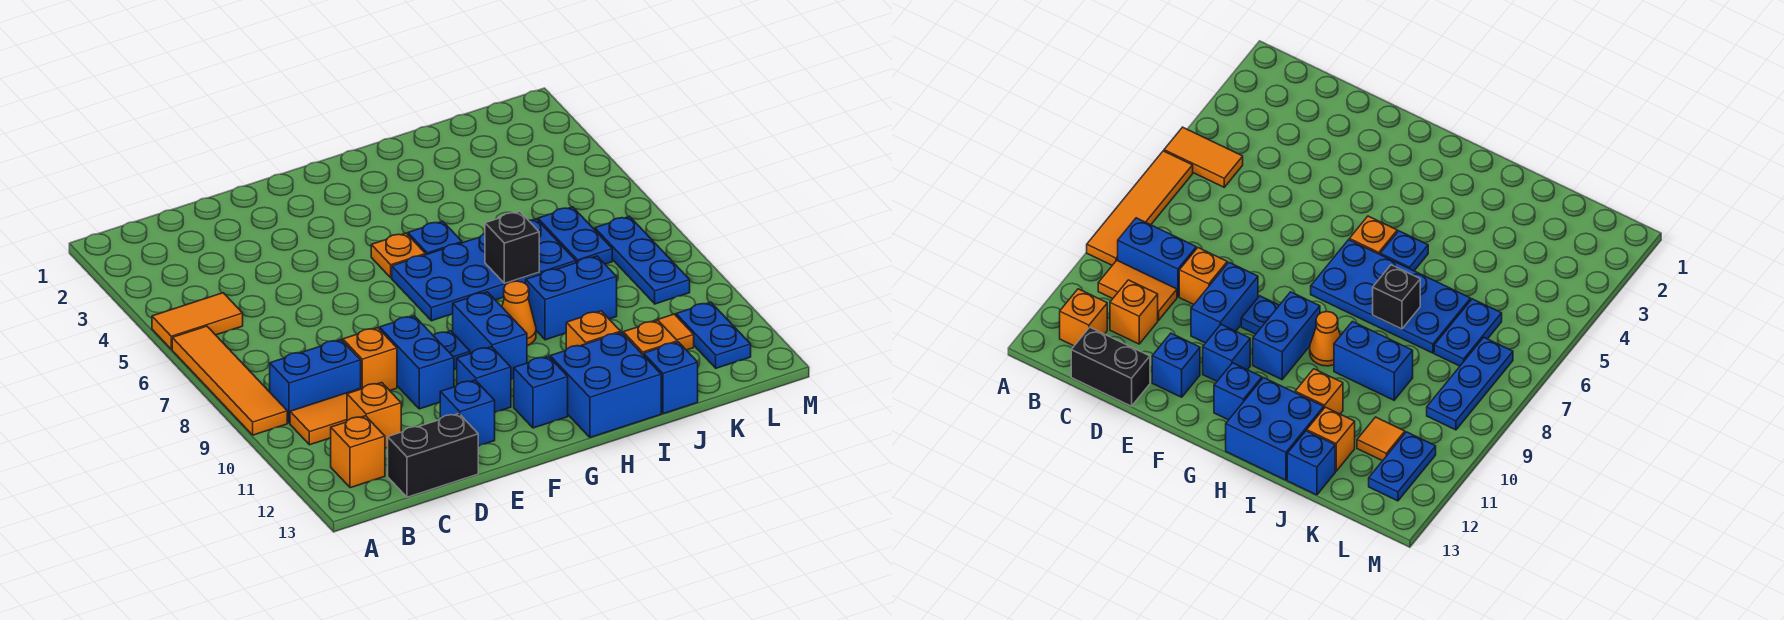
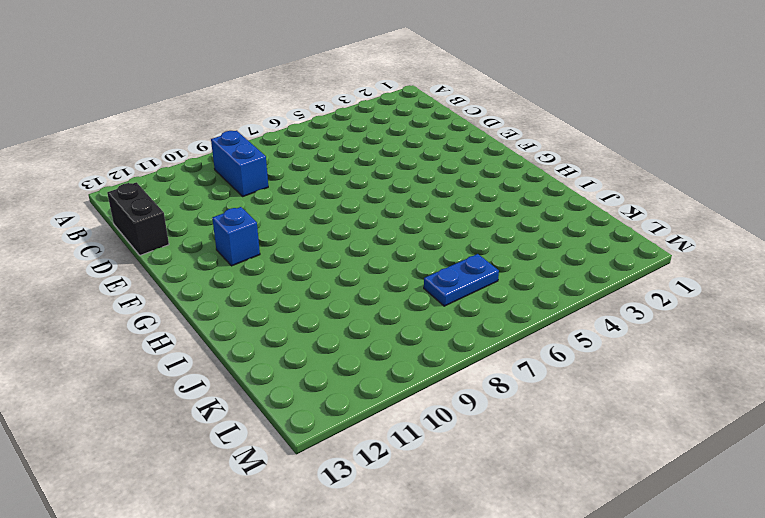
none -> orange tile A5:B5 level 1
none -> orange tile A6:A9 level 1
none -> orange tile B10:C10 level 1

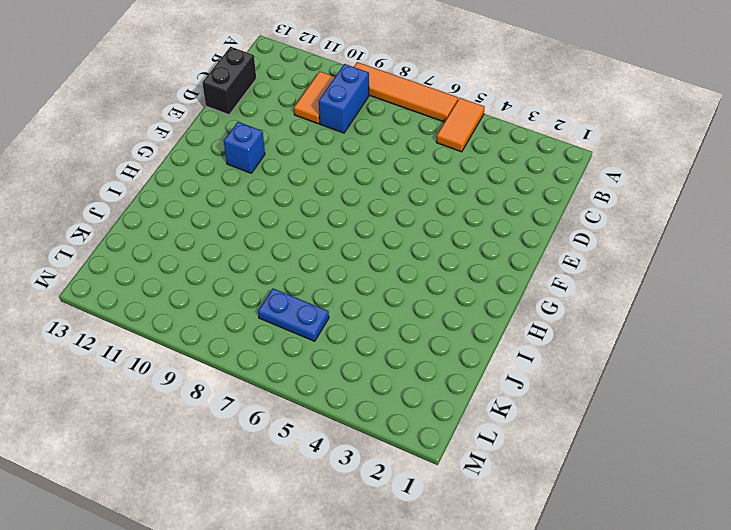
none -> orange brick B12 level 1
none -> orange brick C11 level 1
none -> orange brick D9 level 1

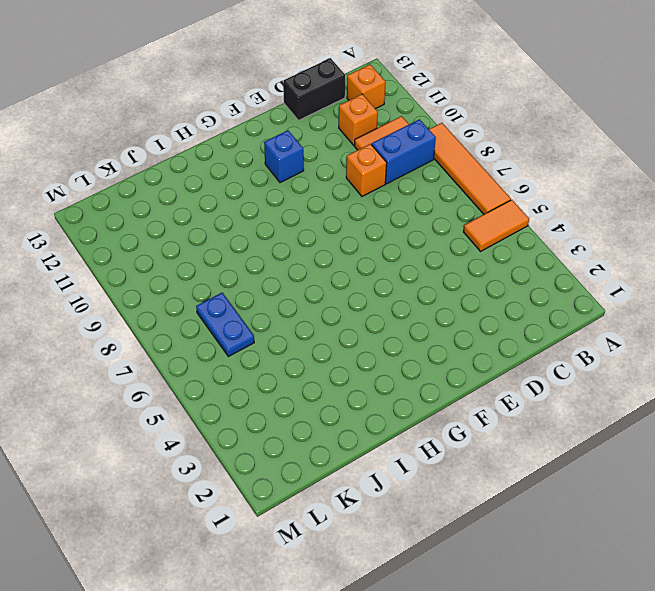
none -> blue brick E9:E10 level 1
none -> blue brick E12 level 1
none -> blue plate F9 level 1

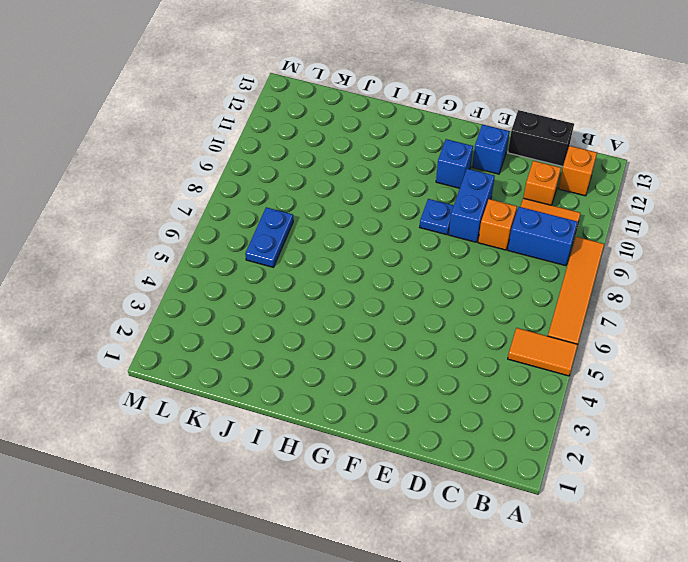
none -> orange plate G5 level 1
none -> blue plate G6:J7 level 1
none -> blue brick G9:G10 level 1

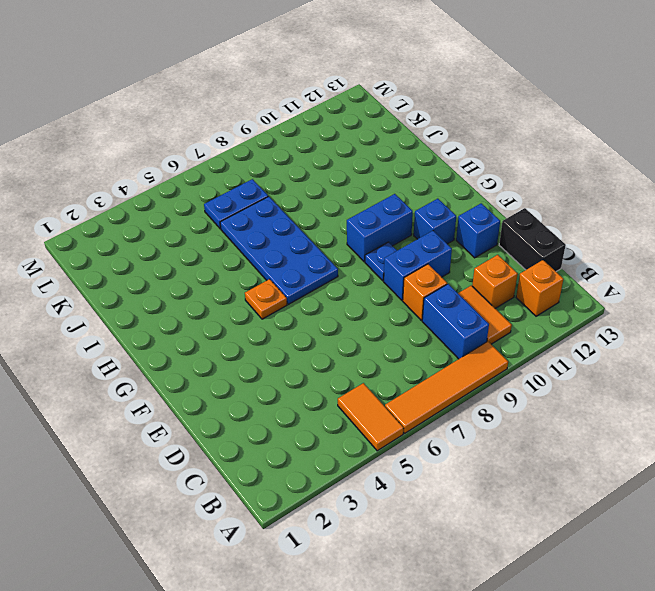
none -> blue brick G12 level 1
none -> blue plate H5 level 1
none -> orange cone H9 level 1

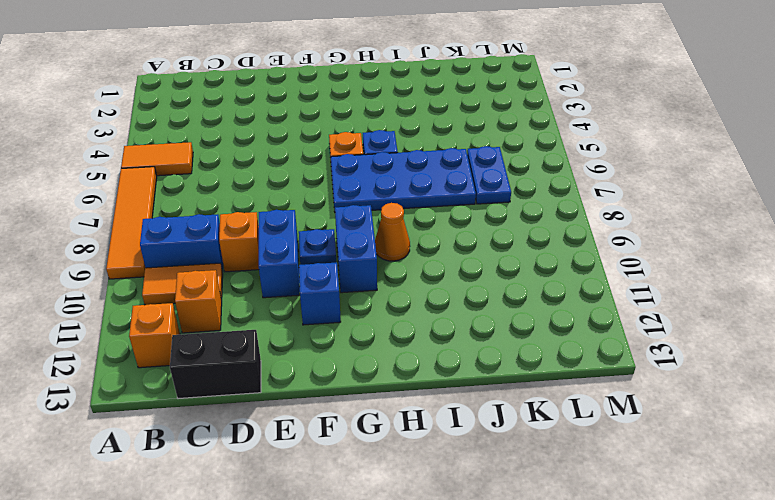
none -> blue brick E12 level 1
none -> blue brick G12 level 1
none -> blue brick H12:I13 level 1

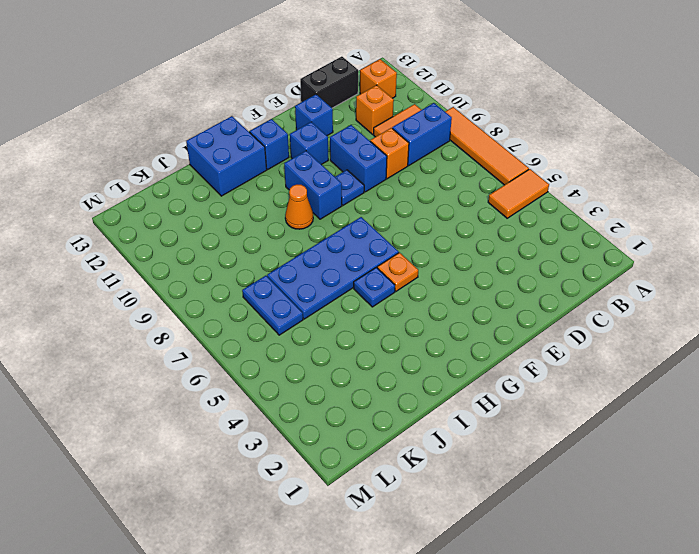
none -> blue brick I9:J9 level 1
none -> orange brick I11 level 1
none -> orange brick J12 level 1

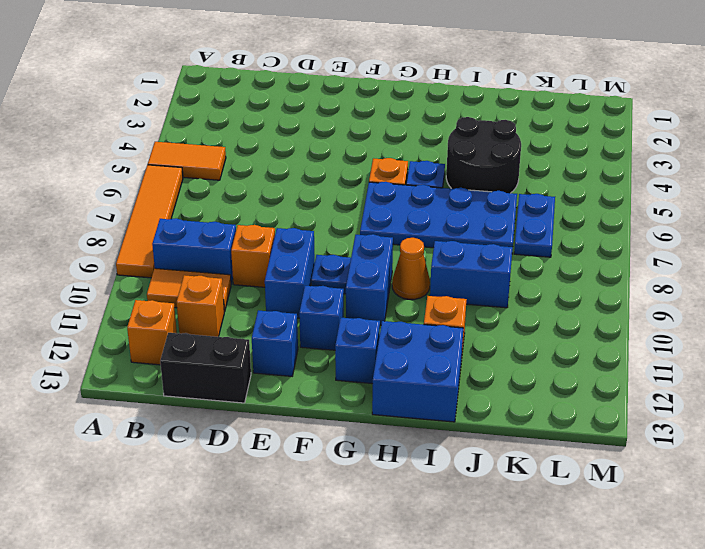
black round brick I4:J5 level 1 -> none
none -> orange brick J12 level 1
none -> blue brick J13 level 1
none -> orange tile K11 level 1

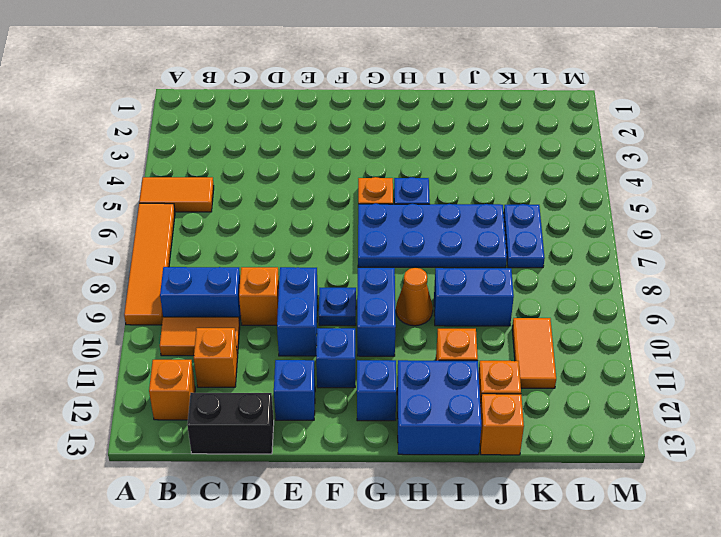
orange brick J13 level 1 -> blue brick J13 level 1
orange tile K10:K11 level 1 -> orange tile K11 level 1
none -> blue plate L7:L9 level 1
none -> blue plate L11:L12 level 1
none -> black brick I7 level 2

